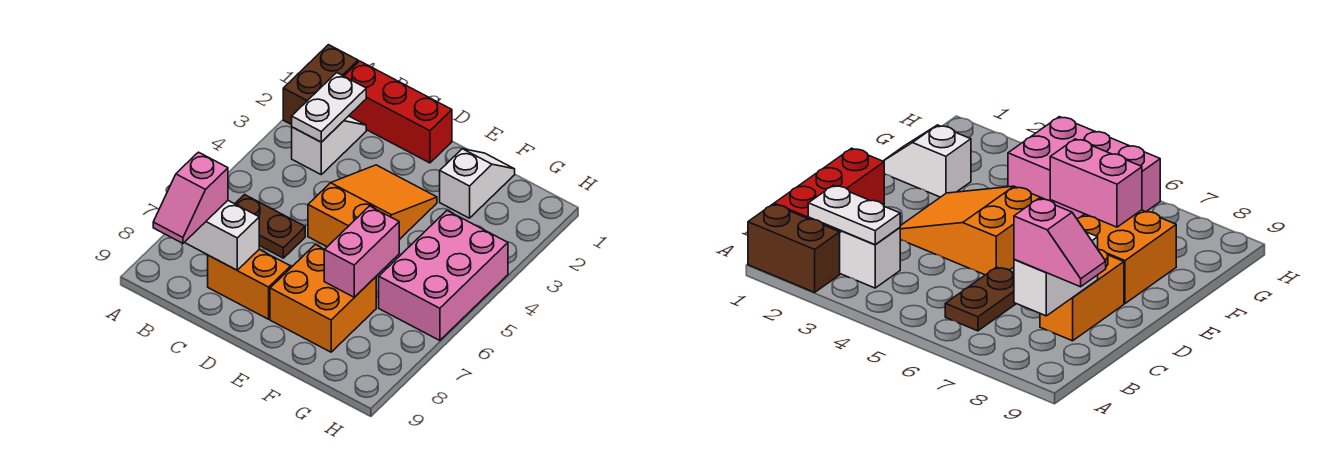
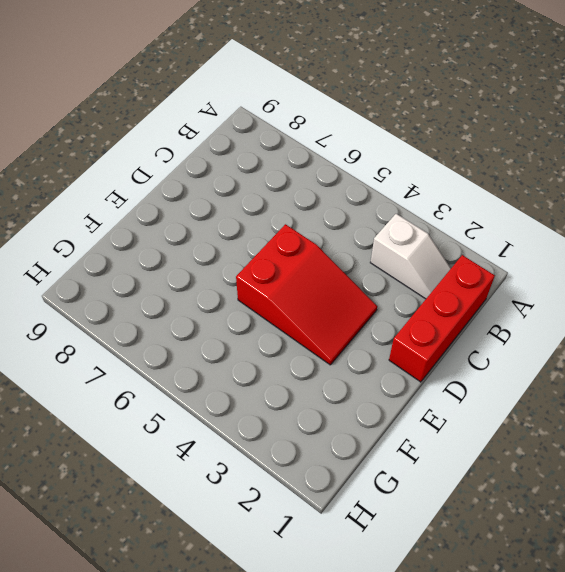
red slope D3:E5 level 1 top 5 -> orange slope D3:E5 level 1 top 5
none -> brown brick A1:A2 level 1
none -> brown plate B6:C6 level 1
none -> orange brick C8:D8 level 1

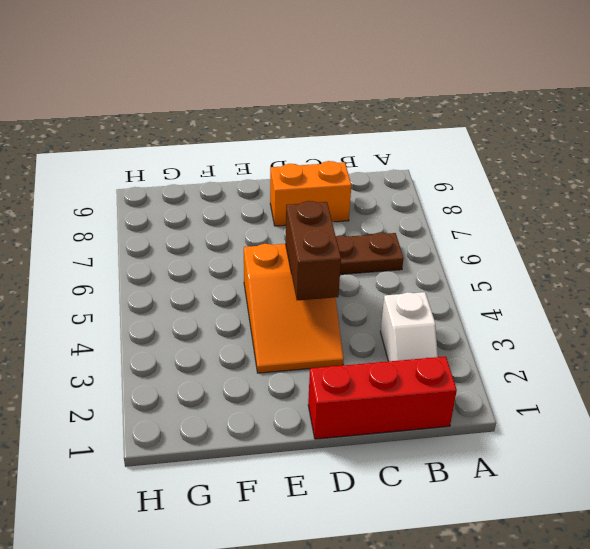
brown brick D4:D5 level 2 -> brown brick A1:A2 level 1
none -> orange brick E7:F8 level 1
none -> white slope F1:F2 level 1 top 2
none -> pink brick G4:H6 level 1

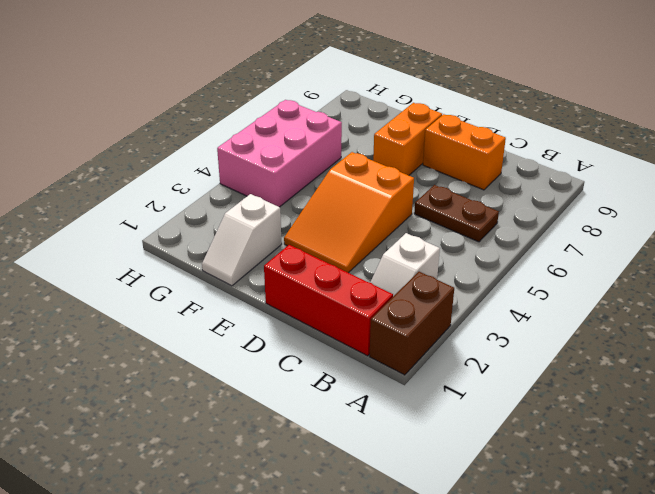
orange brick E7:E8 level 1 -> orange brick E7:F8 level 1
none -> white plate B2:B3 level 2
none -> white brick B8:C8 level 2
none -> pink brick F6:F7 level 2

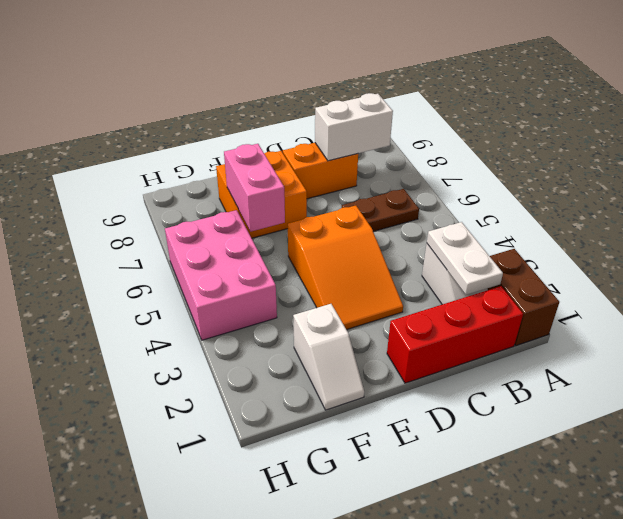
none -> pink slope B8:B9 level 3 top 8

